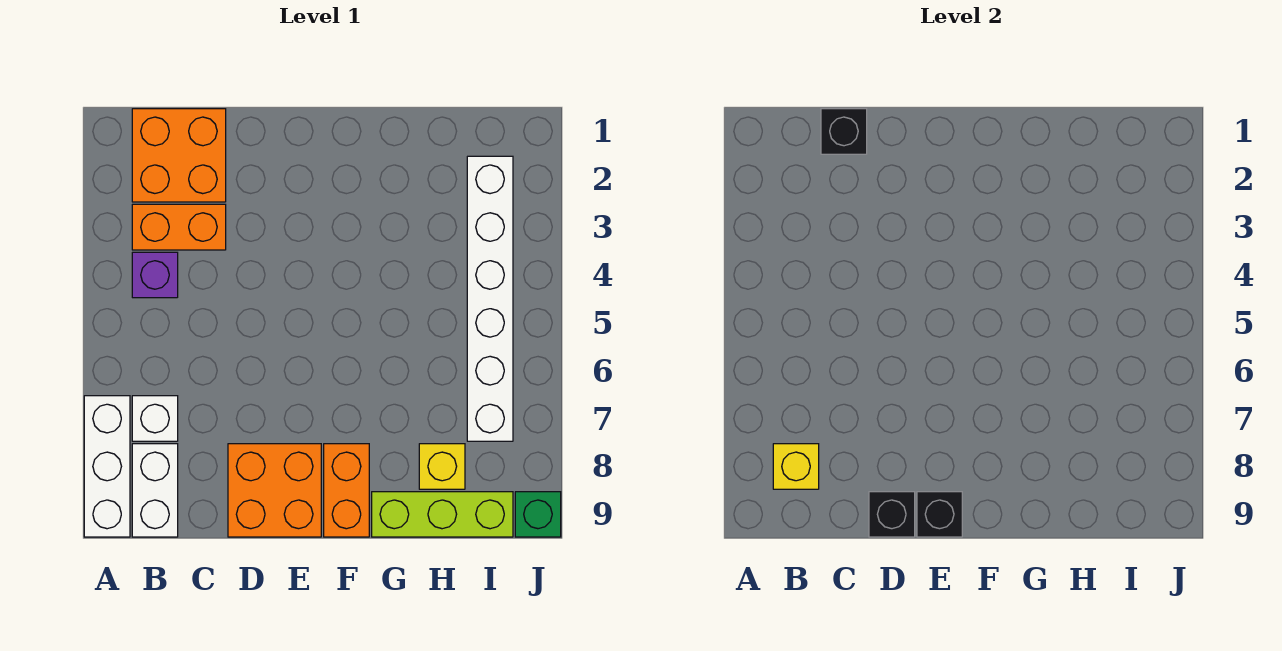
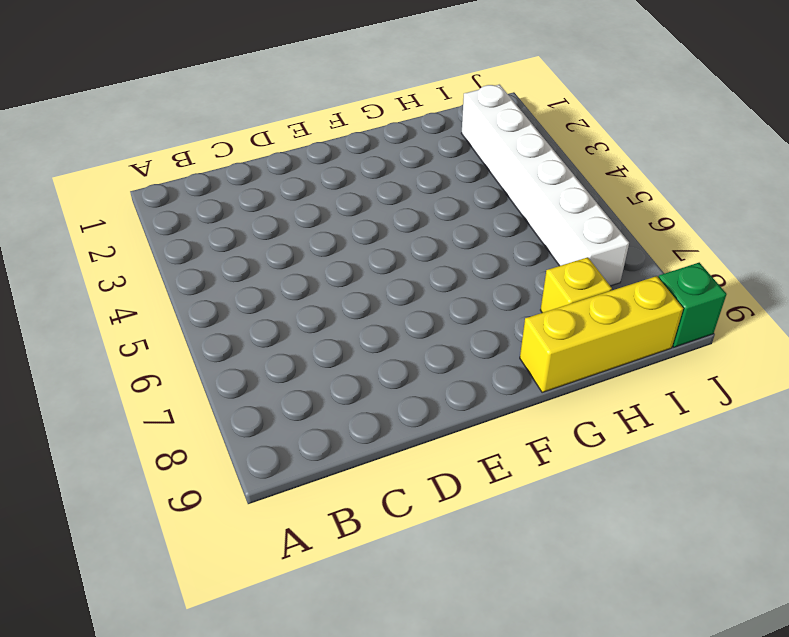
yellow brick G9:I9 level 1 -> lime brick G9:I9 level 1
none -> white brick A7:A9 level 1
none -> orange brick B1:C2 level 1
none -> orange brick B3:C3 level 1

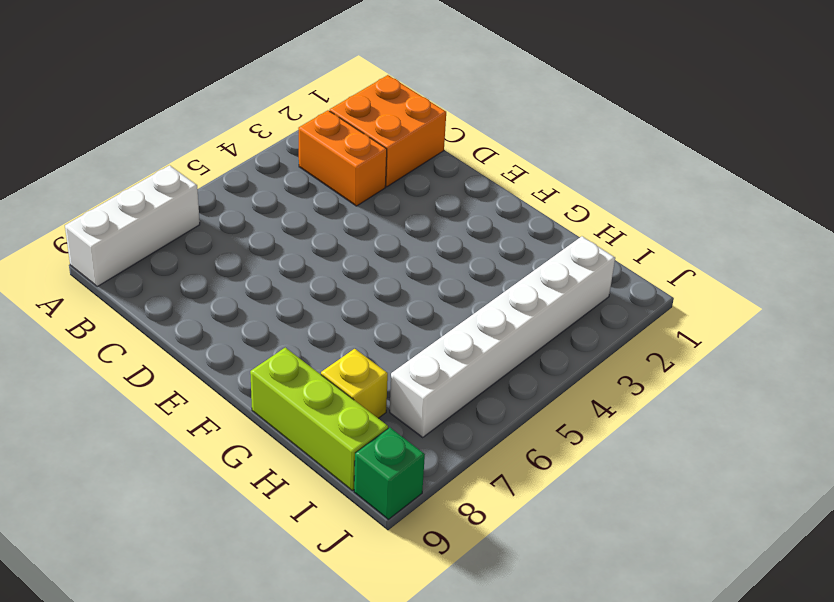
none -> purple brick B4 level 1
none -> white brick B7 level 1
none -> white brick B8:B9 level 1

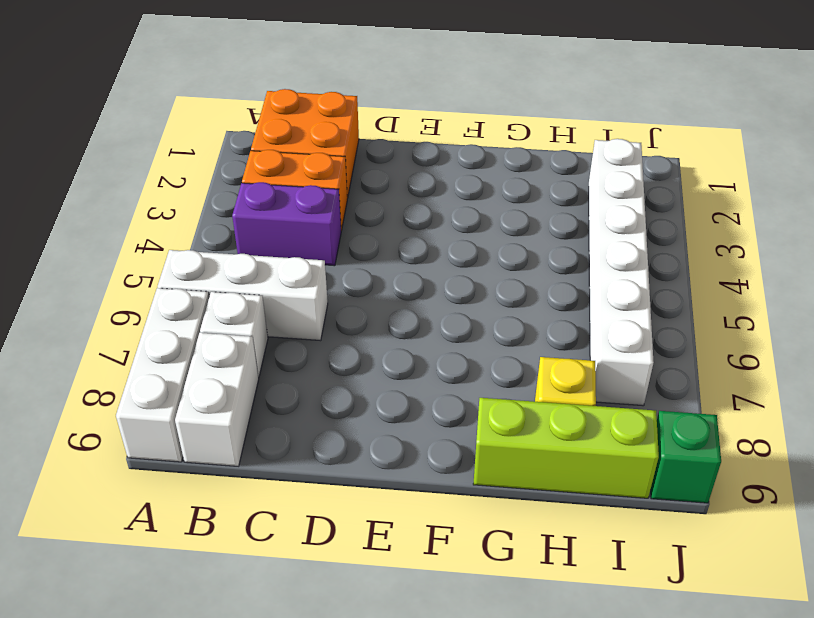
white brick A6:C6 level 1 -> none
purple brick B4:C4 level 1 -> purple brick B4 level 1
none -> orange brick D8:E9 level 1
none -> orange brick F8:F9 level 1
none -> yellow brick B8 level 2

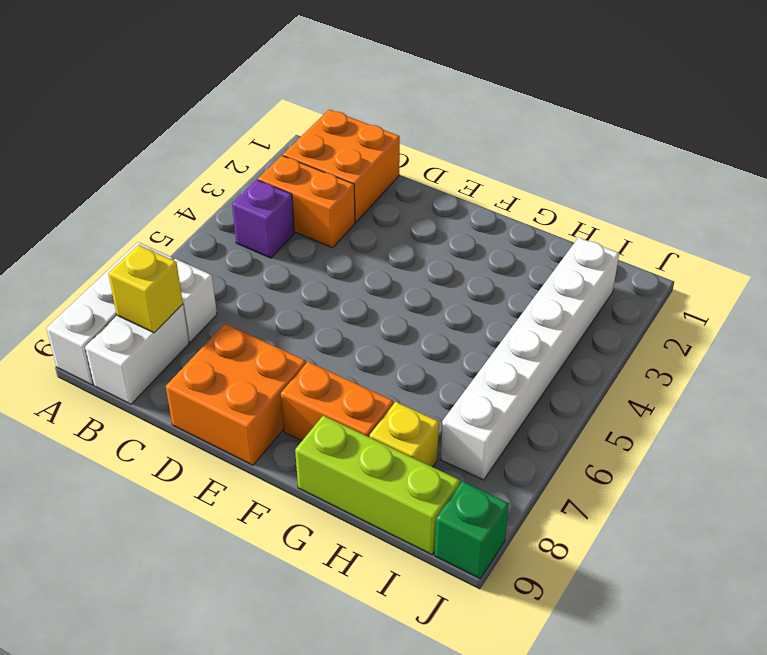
orange brick F8:G8 level 1 -> orange brick F8:F9 level 1
none -> black brick C1 level 2
none -> black brick D9 level 2
none -> black brick E9 level 2

